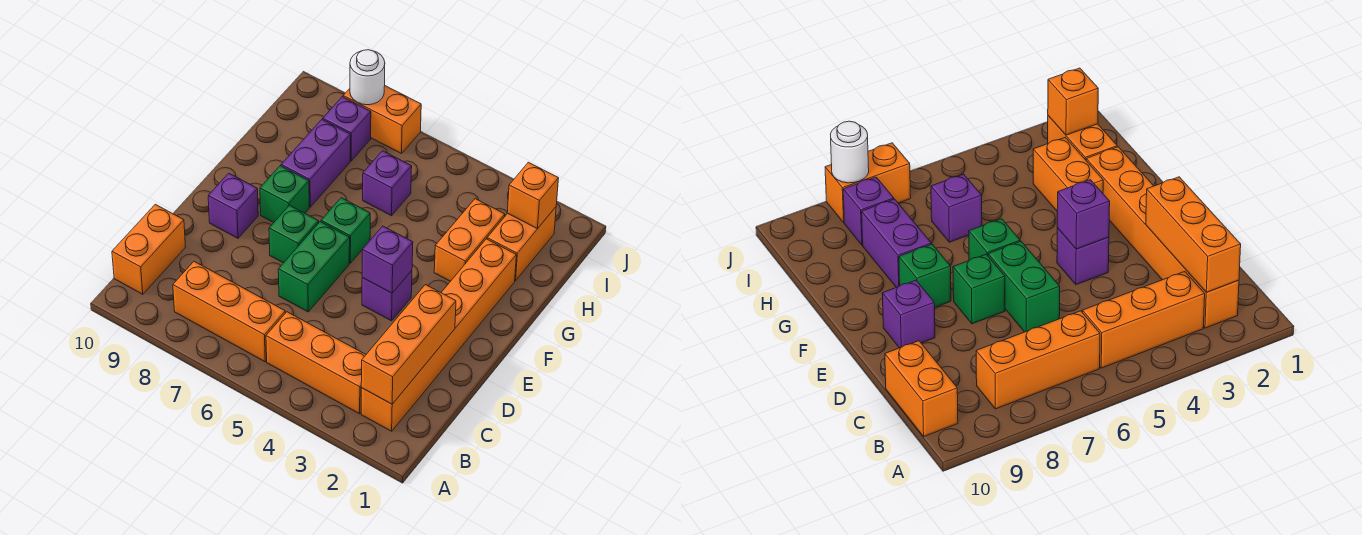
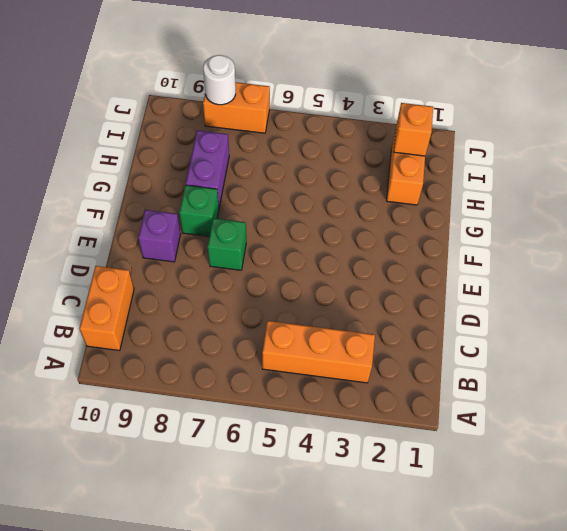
none -> orange brick B2:G2 level 1
none -> orange brick B6:B8 level 1
none -> green brick D6:E6 level 1

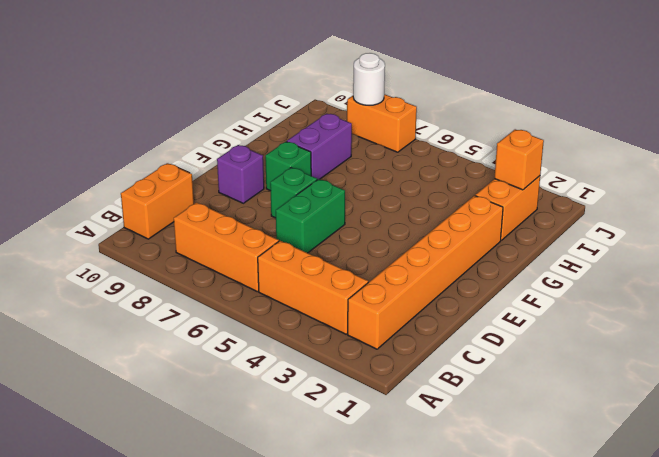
none -> purple brick E4 level 1
none -> green brick F6 level 1
none -> orange brick G3:H3 level 1

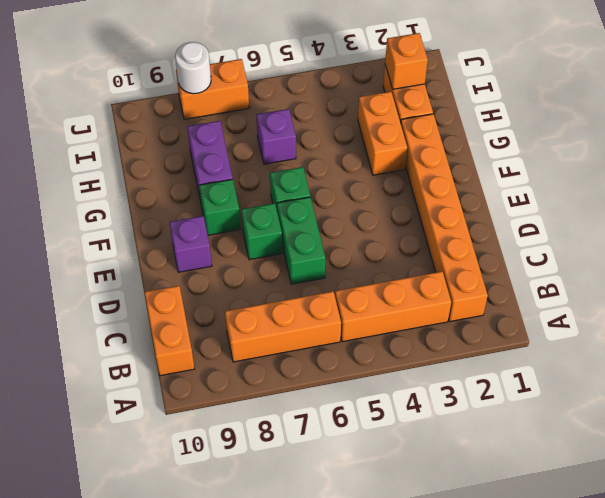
none -> purple brick E4 level 1
none -> purple brick I8 level 1
none -> orange brick B2:D2 level 2

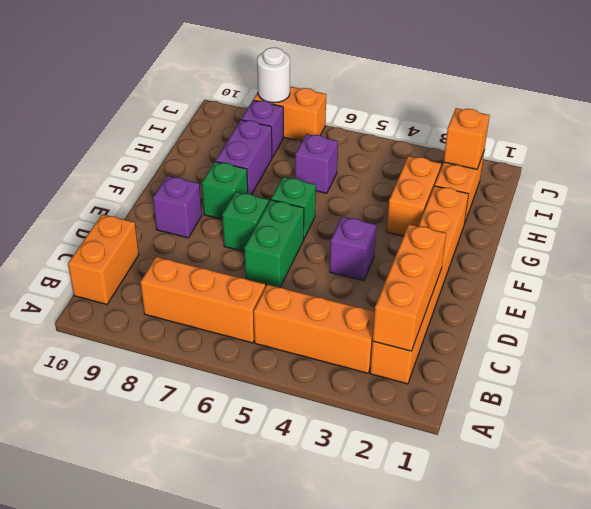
none -> purple brick E4 level 2

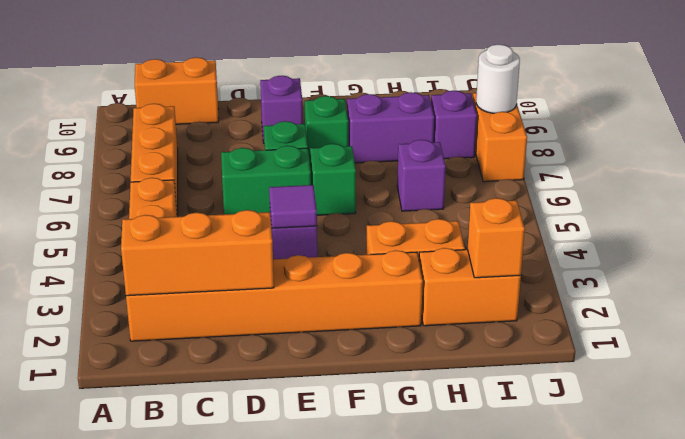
purple tile E4 level 2 -> purple brick E4 level 2

